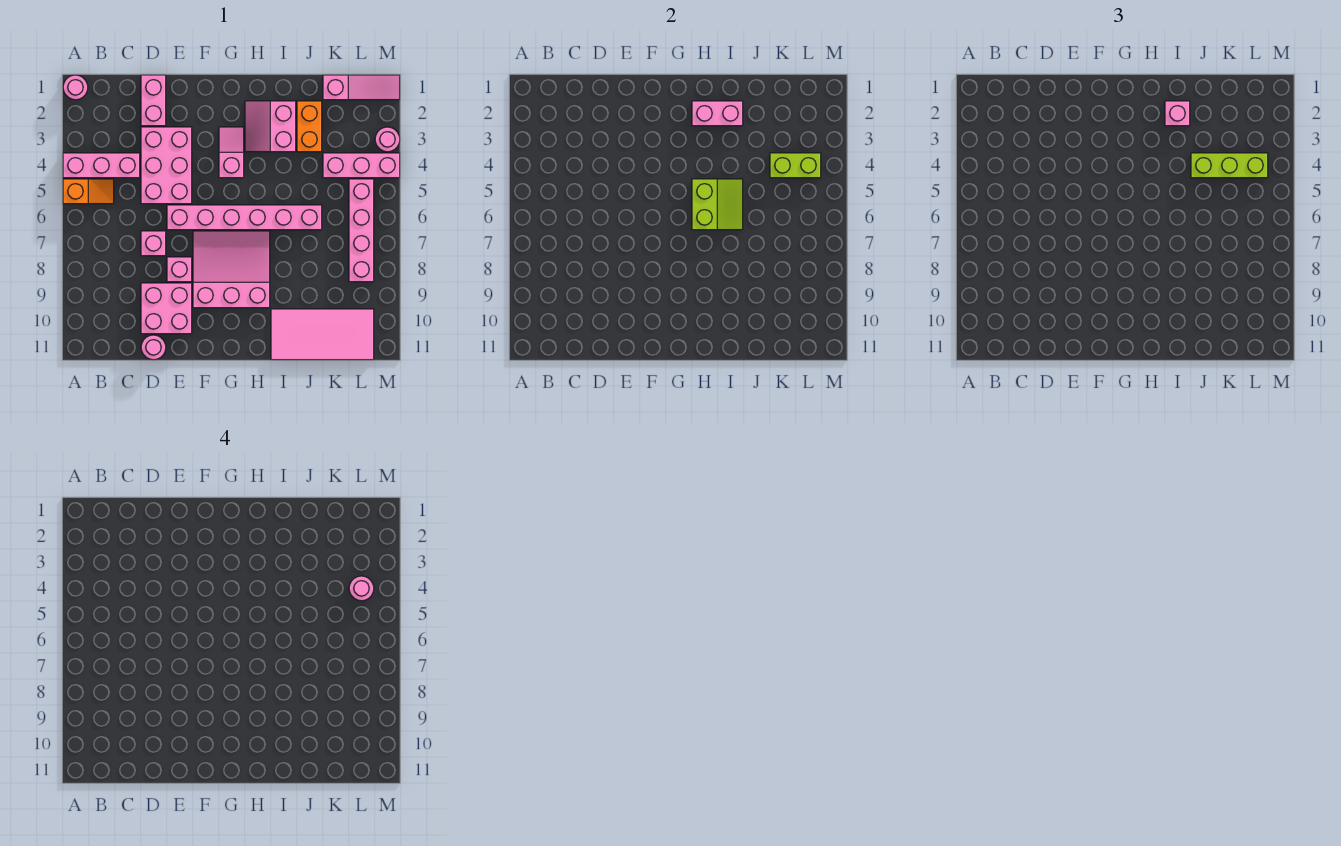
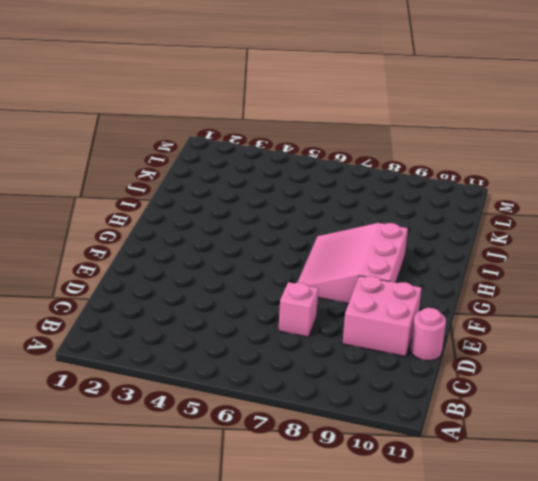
none -> pink round brick A1 level 1
none -> pink brick A4:C4 level 1
none -> orange slope A5:B5 level 1 top A

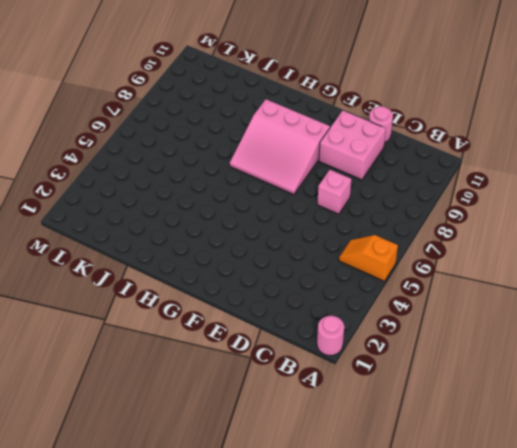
none -> pink brick A4:C4 level 1
none -> pink brick D1:D2 level 1
none -> pink brick D3:E5 level 1

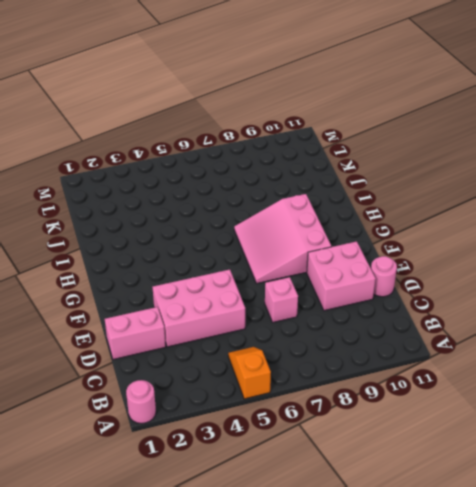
none -> pink brick A4:C4 level 1
none -> pink brick E6:J6 level 1
none -> pink brick E8 level 1

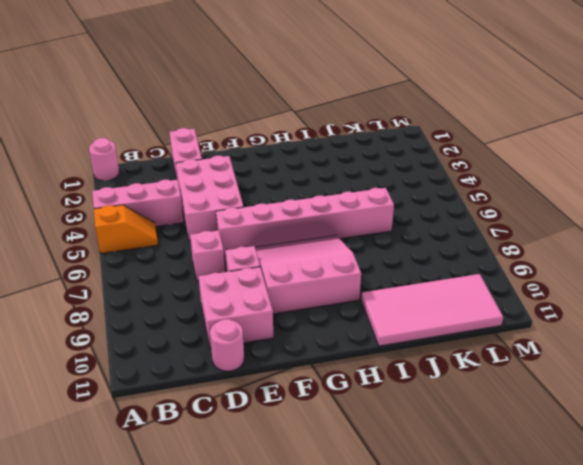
none -> pink slope G3:G4 level 1 top 4
none -> pink slope H2:I3 level 1 top I
none -> orange brick J2:J3 level 1

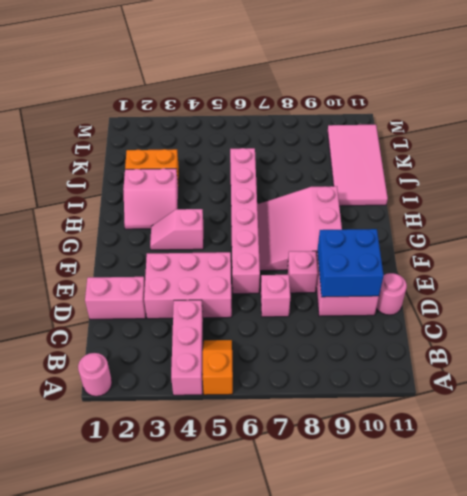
blue brick D9:E10 level 2 -> none
none -> pink slope K1:M1 level 1 top K
none -> pink brick K4:M4 level 1
none -> pink brick L5:L8 level 1

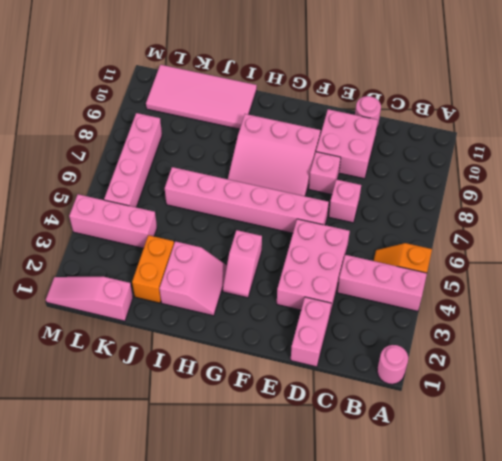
none -> pink round brick M3 level 1
none -> pink brick H2:I2 level 2
none -> lime slope H5:I6 level 2 top H

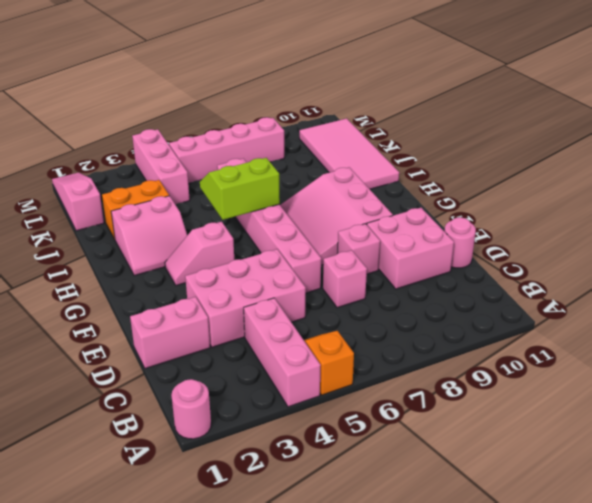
none -> pink round brick M3 level 1
none -> pink brick H2:I2 level 2
none -> lime brick K4:L4 level 2

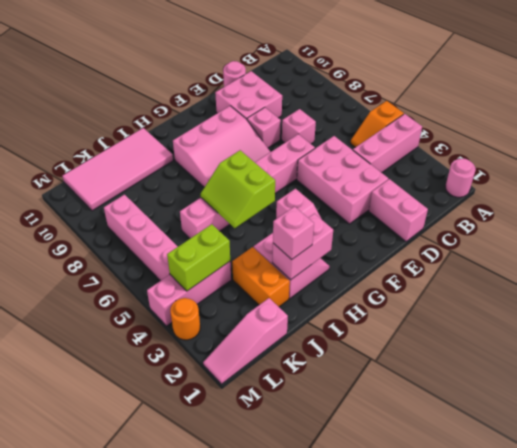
orange round brick M3 level 1 -> pink round brick M3 level 1
none -> lime brick J4:L4 level 3
none -> pink round brick L4 level 4

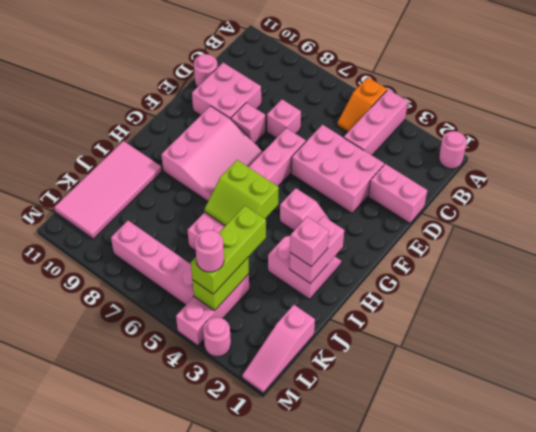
none -> orange brick J2:J3 level 1

